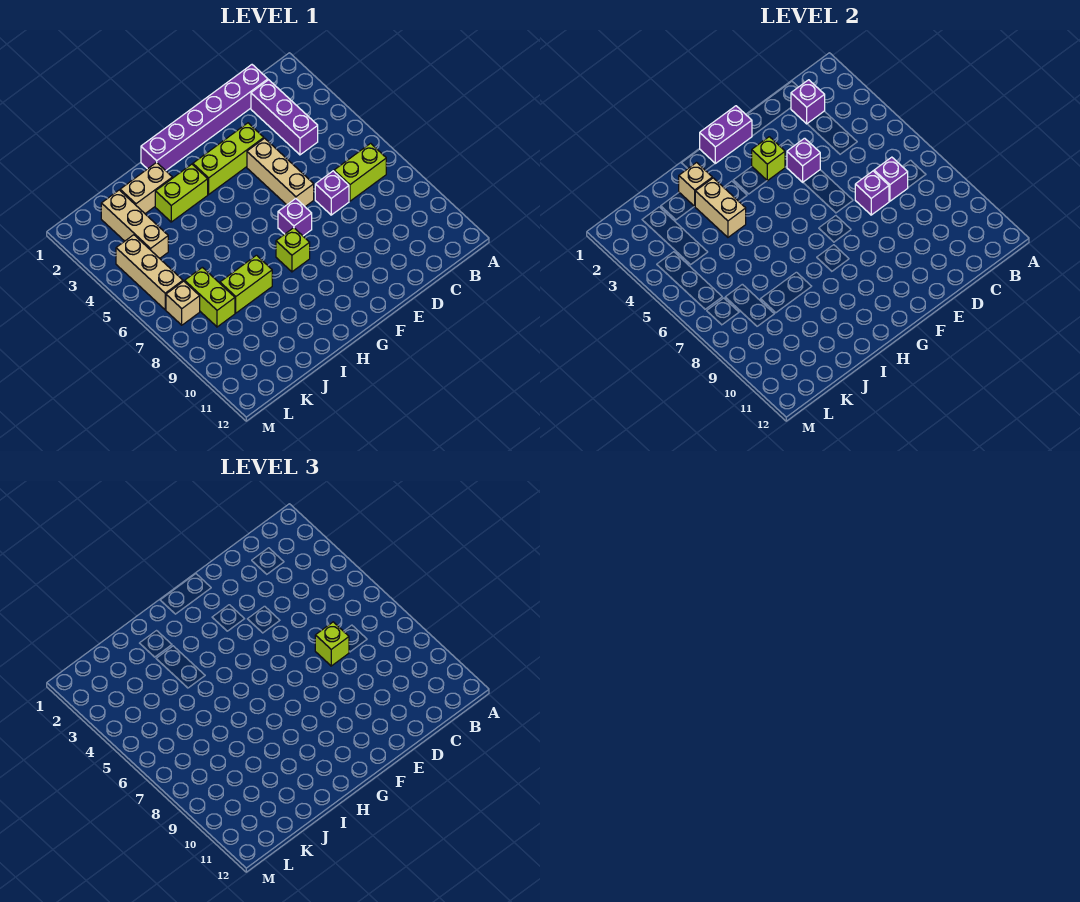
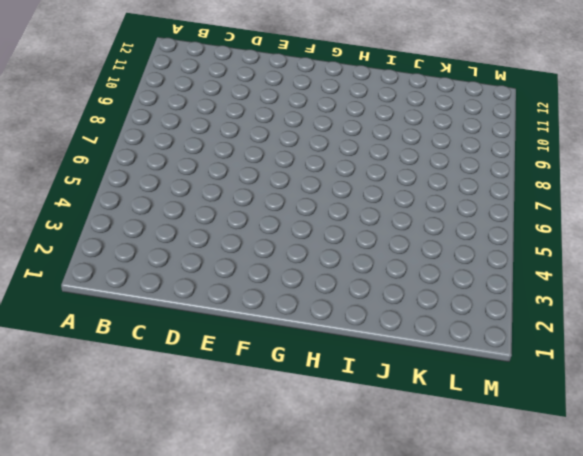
none -> lime brick B7:C7 level 1
none -> purple brick C1:H1 level 1
none -> purple brick C2:C4 level 1

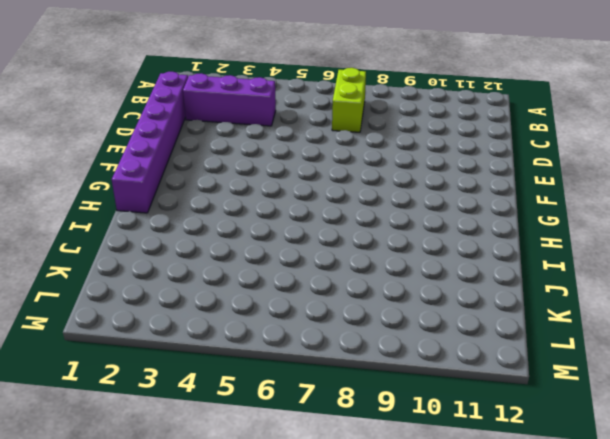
none -> purple brick D7 level 1
none -> lime brick E3:G3 level 1
none -> tan brick E4:E6 level 1

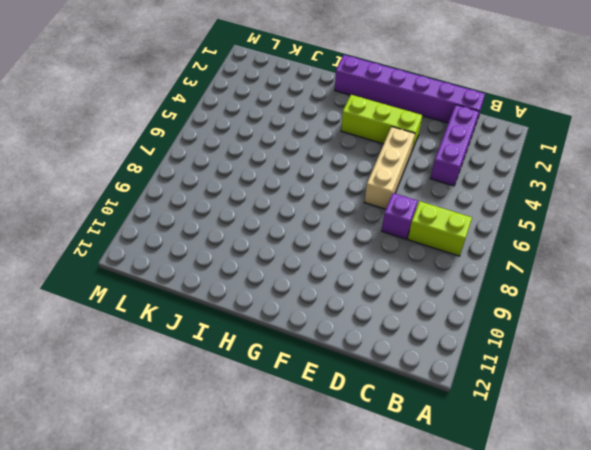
none -> purple brick F7 level 1
none -> lime brick G8 level 1
none -> lime brick H3:I3 level 1

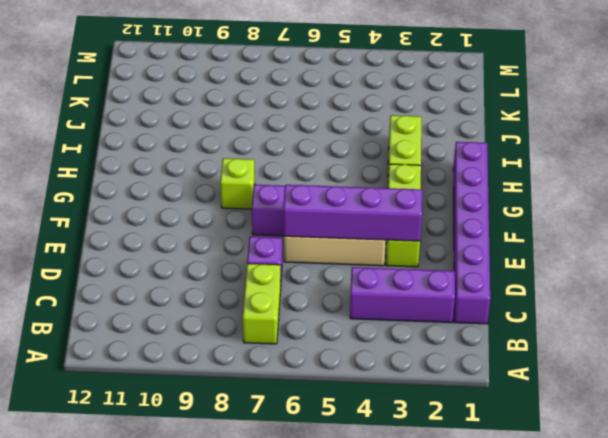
purple brick E3:E6 level 2 -> purple brick E4 level 2
none -> tan brick I2:J2 level 1
none -> lime brick I8:J8 level 1
none -> tan brick K2:K4 level 1

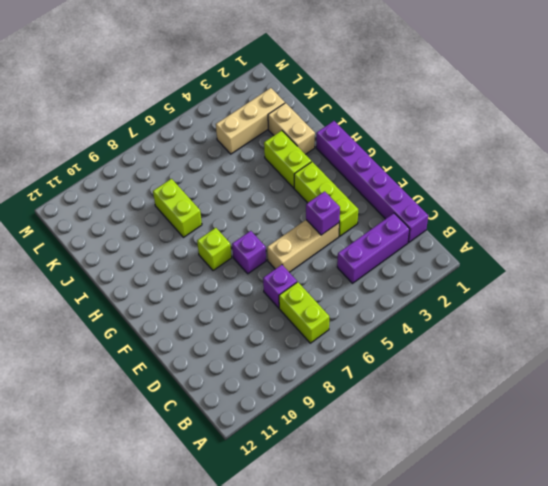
none -> lime brick K7:K8 level 1
none -> tan brick L4:L6 level 1
none -> tan brick L7 level 1

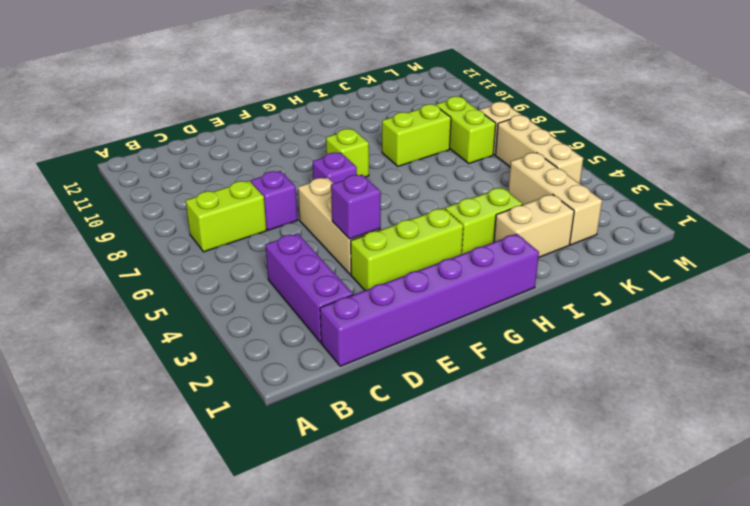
none -> purple brick C2 level 2
none -> purple brick C7 level 2
none -> purple brick D7 level 2

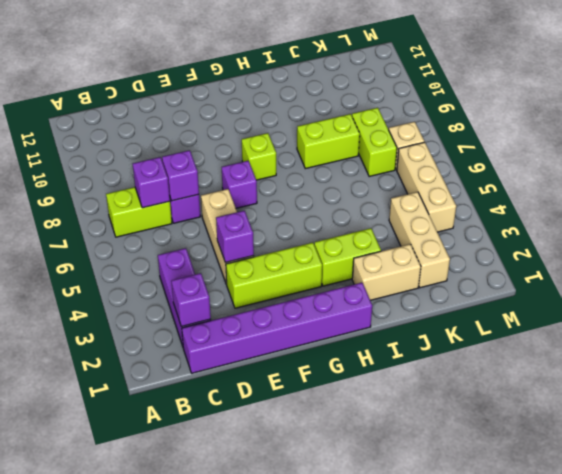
none -> purple brick F1:G1 level 2
none -> lime brick F3 level 2
none -> tan brick I2 level 2

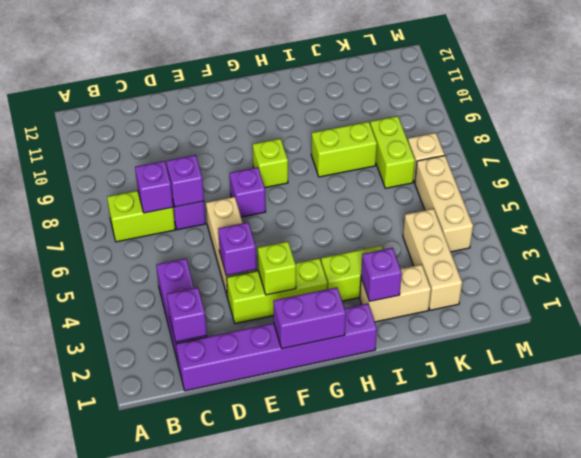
purple brick I2 level 2 -> tan brick I2 level 2
none -> tan brick I3:I4 level 2
none -> lime brick D7 level 3

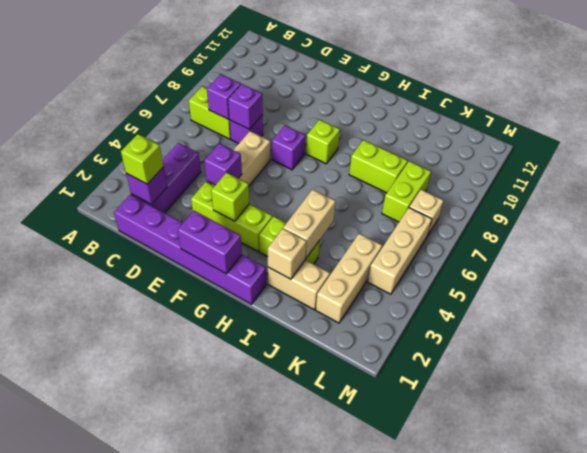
lime brick C2 level 3 -> lime brick D7 level 3

